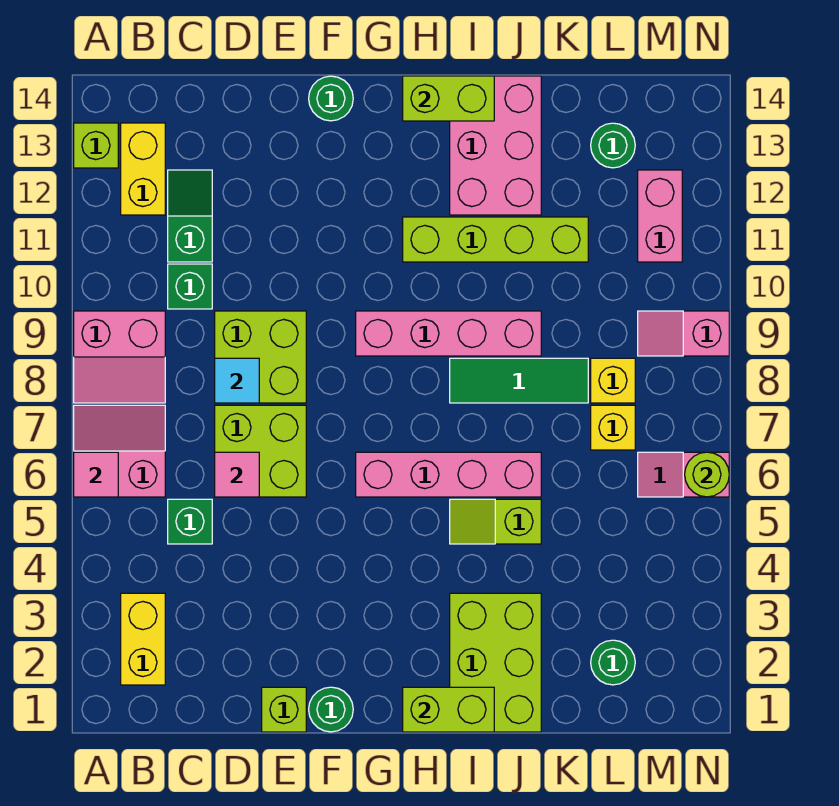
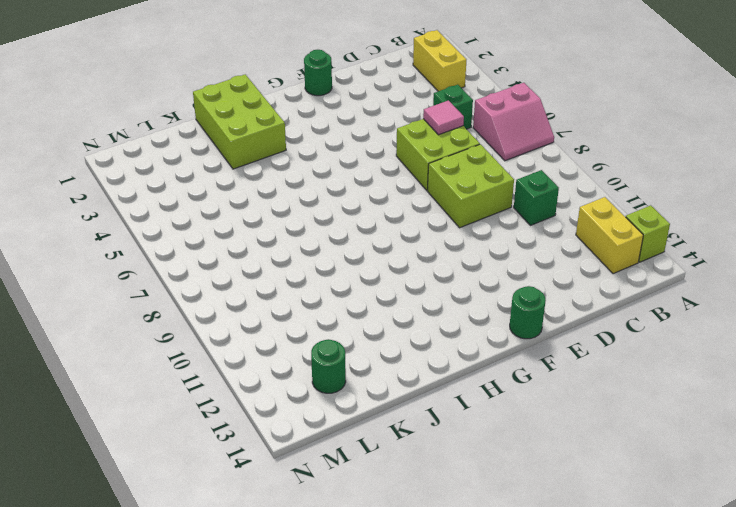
none -> pink slope A8:B9 level 1 top 9
none -> green slope C11:C12 level 1 top 11
none -> lime brick E1 level 1
none -> pink brick G6:J6 level 1

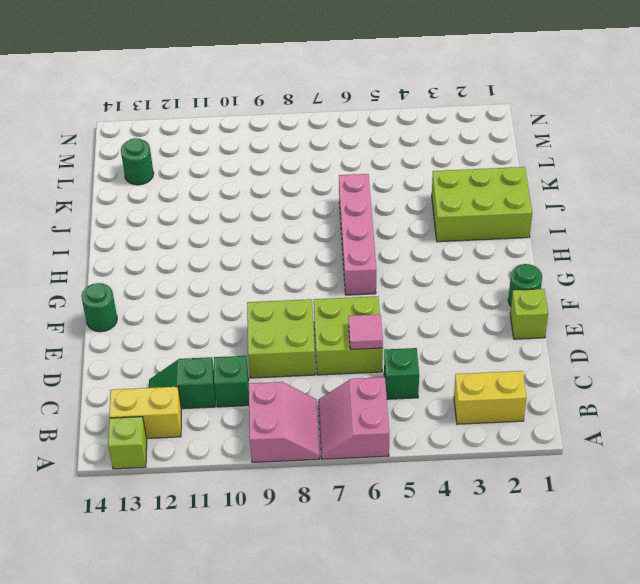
none -> pink brick G9:J9 level 1
none -> lime brick H11:K11 level 1
none -> lime slope I5:J5 level 1 top J
none -> green tile I8:K8 level 1

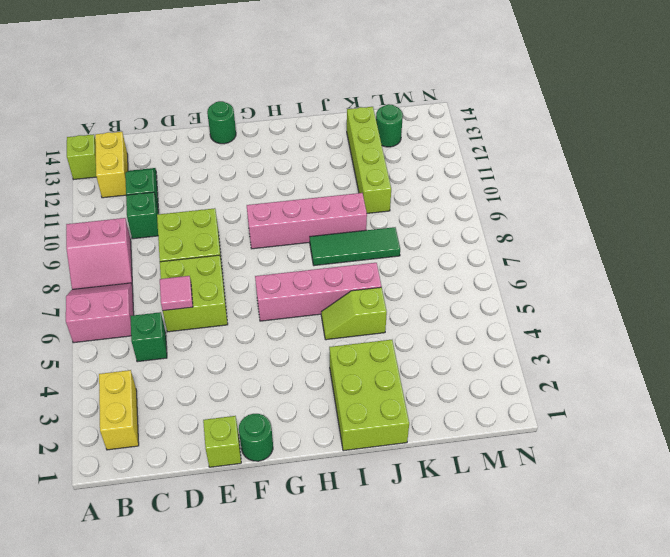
lime brick K10:K13 level 1 -> lime brick H11:K11 level 1
none -> pink brick I12:J14 level 1
none -> green round brick L2 level 1
none -> yellow brick L7 level 1
none -> yellow brick L8 level 1

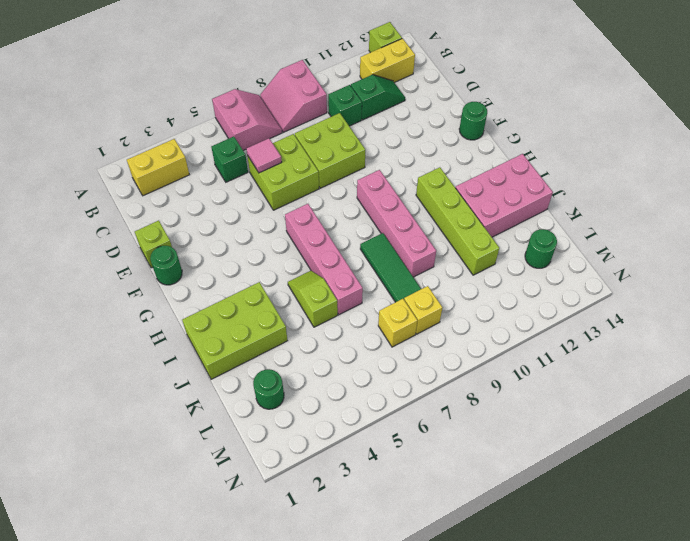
none -> pink slope M6:N6 level 1 top N
none -> pink slope M9:N9 level 1 top N
none -> pink brick M11:M12 level 1
none -> pink tile A6 level 2

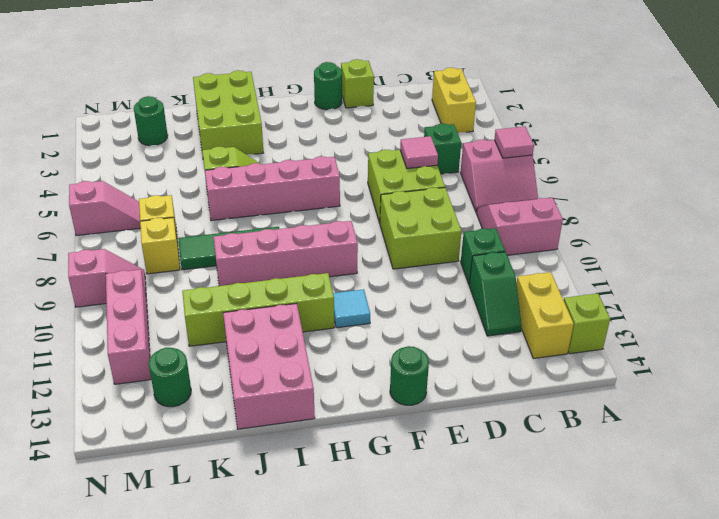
cyan tile G11 level 1 -> cyan tile D8 level 2
pink brick M10:M12 level 1 -> pink brick M11:M12 level 1
none -> lime brick H1:I1 level 2
none -> lime brick H14:I14 level 2
none -> lime round brick N6 level 2

